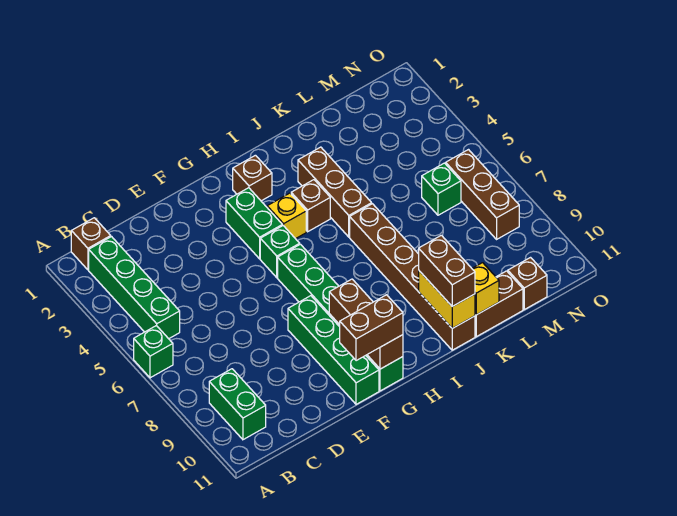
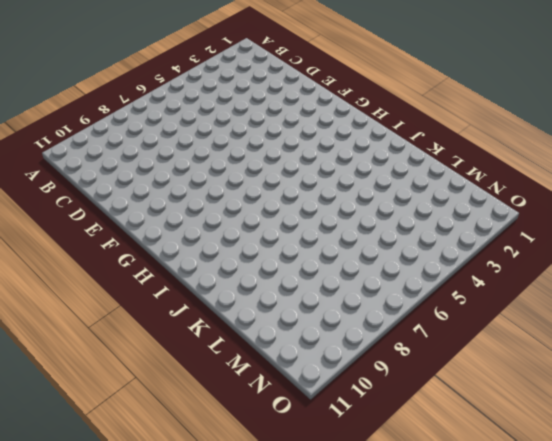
none -> green brick A6 level 1
none -> brown brick B1 level 1
none -> green brick B2:B5 level 1

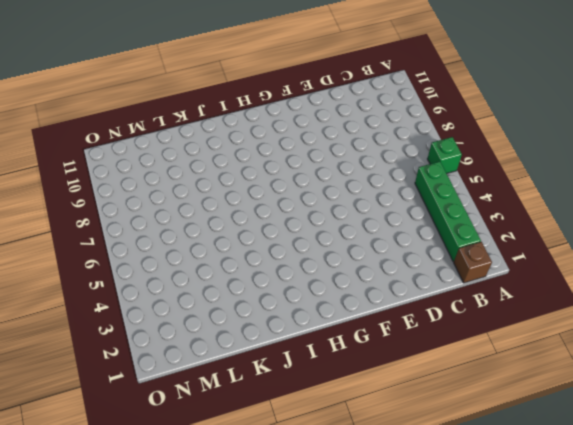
none -> green brick B9:B10 level 1
none -> green brick F8:F11 level 1
none -> green brick G3:G4 level 1

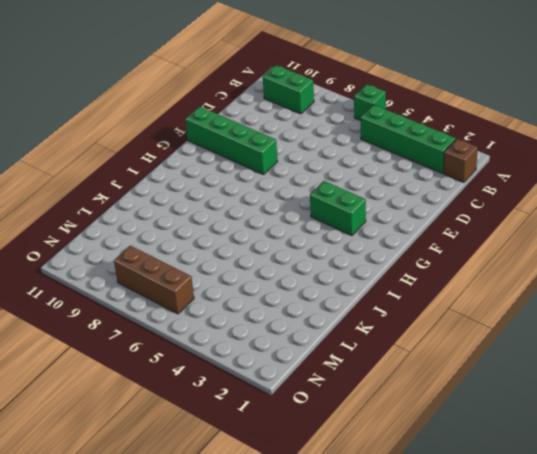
none -> green brick G5 level 1
none -> green brick G6:G11 level 1
none -> brown brick H2 level 1

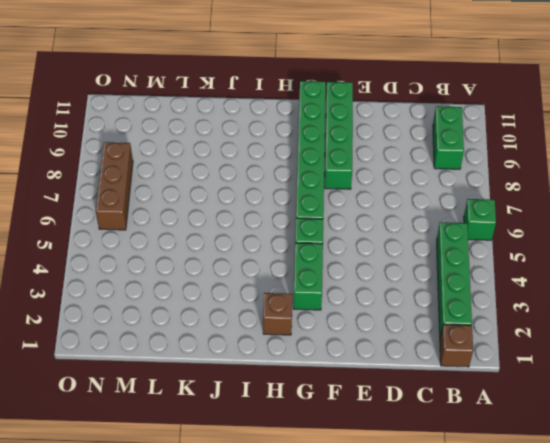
none -> yellow brick H4 level 1
none -> brown brick I4 level 1
none -> brown brick J3:J5 level 1

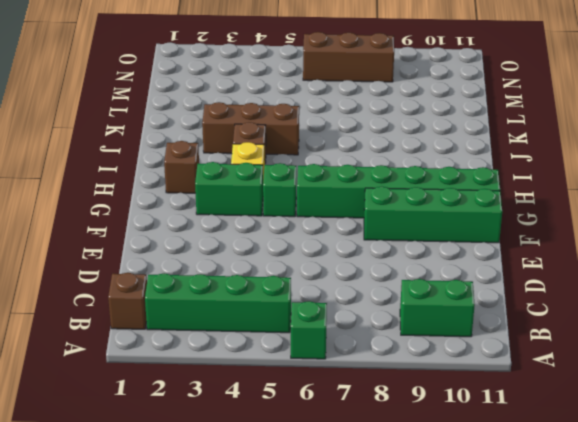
none -> brown brick J6:J11 level 1
none -> brown brick K11:L11 level 1
none -> green brick M6 level 1

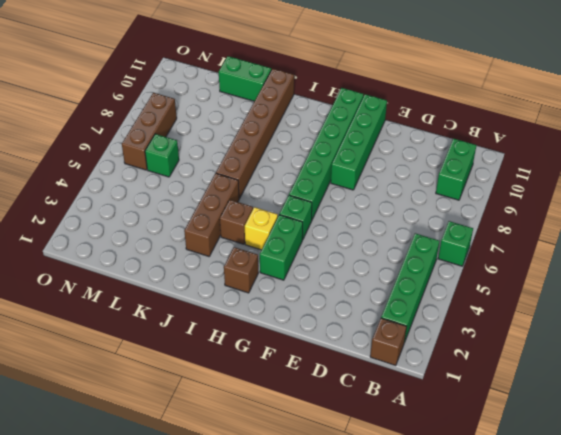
green brick K11:L11 level 1 -> brown brick K11:L11 level 1
none -> brown brick M11 level 1
none -> brown brick G9:G11 level 2
none -> yellow brick J10:J11 level 2

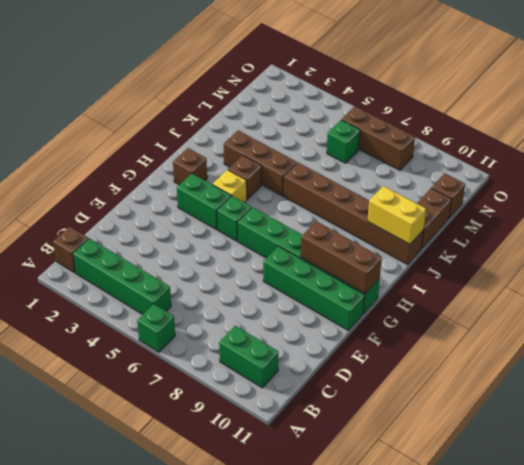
none -> yellow brick K11 level 2
none -> brown brick F11:G11 level 3
none -> brown brick J10:J11 level 3

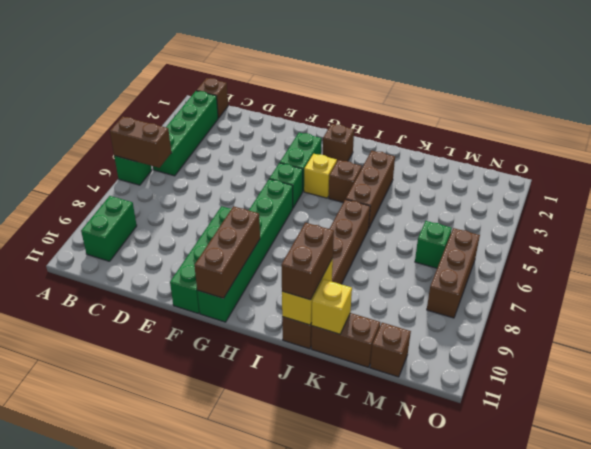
brown brick A6:B6 level 2 -> brown brick F11:G11 level 3

